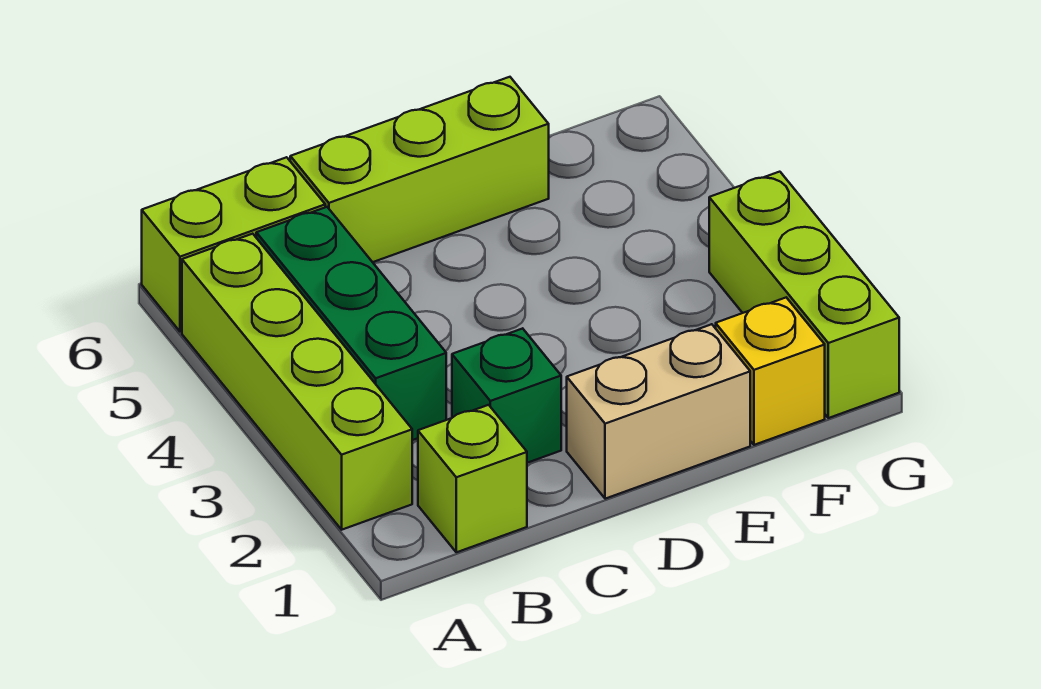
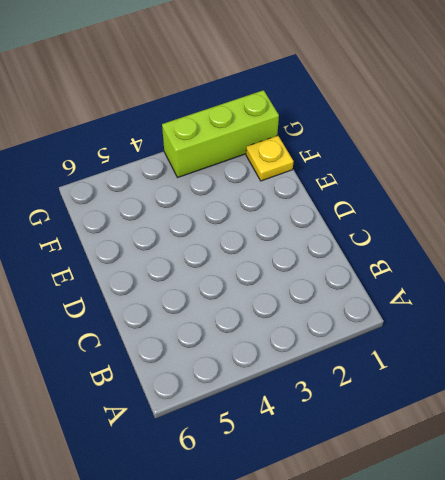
yellow plate F1 level 1 -> yellow brick F1 level 1
none -> lime brick A2:A5 level 1
none -> lime brick A6:B6 level 1

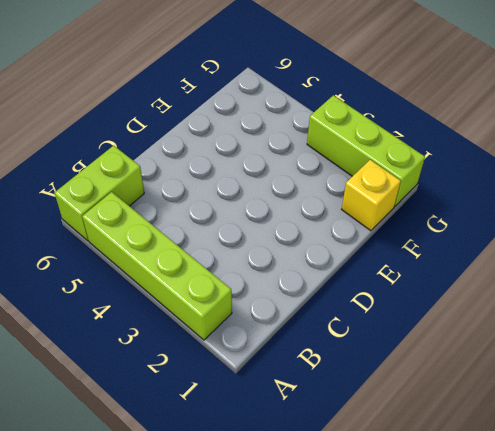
none -> lime brick B1 level 1
none -> green brick B3:B5 level 1

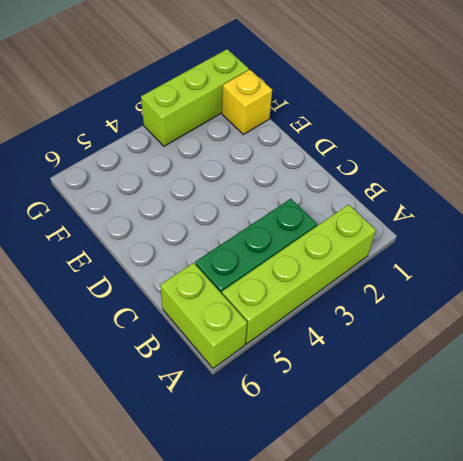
none -> lime brick B1 level 1
none -> green brick C2 level 1

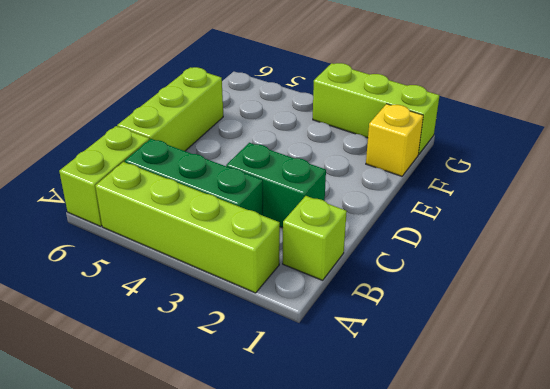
green brick C2:C3 level 1 -> green brick C2 level 1
none -> tan brick D1:E1 level 1

